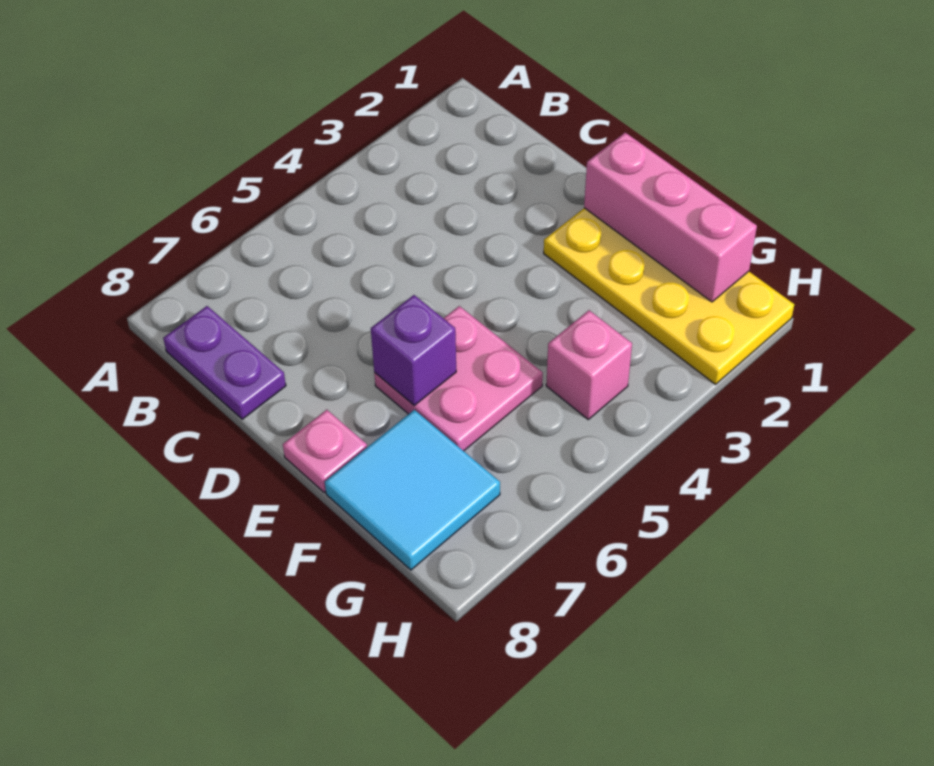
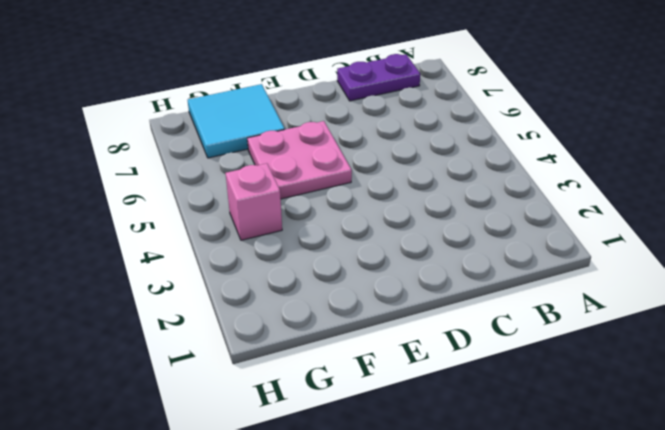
none -> yellow plate E1:H2 level 1
none -> pink plate E8 level 1

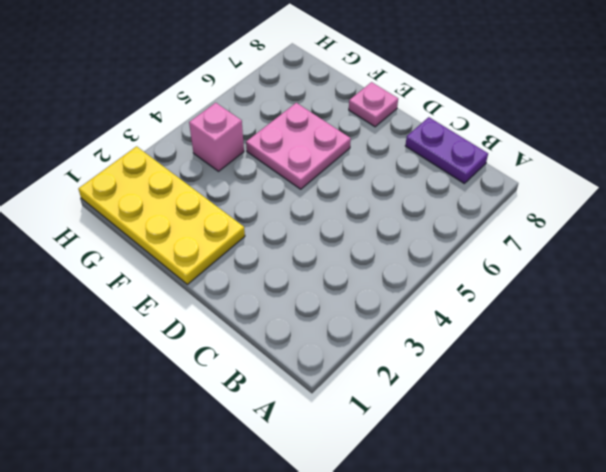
none -> cyan tile F7:G8 level 1
none -> pink brick E1:G1 level 2

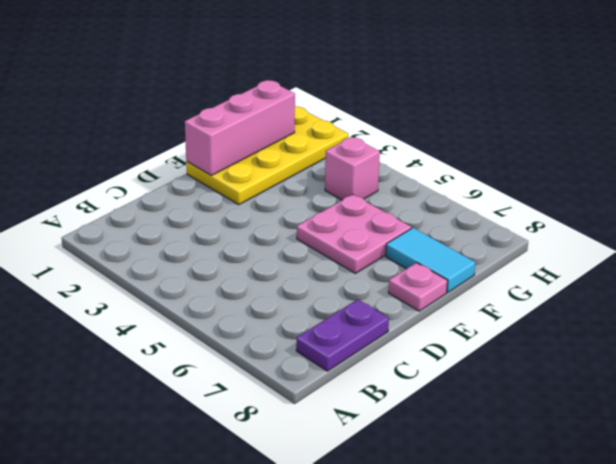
cyan tile F7:F8 level 1 -> cyan tile F7:G8 level 1
none -> purple brick E6 level 2

